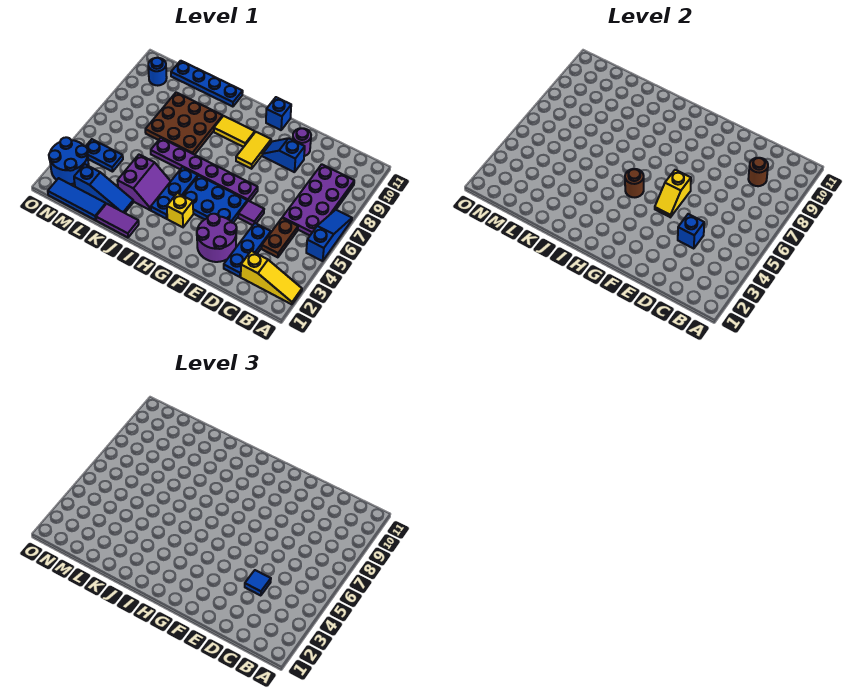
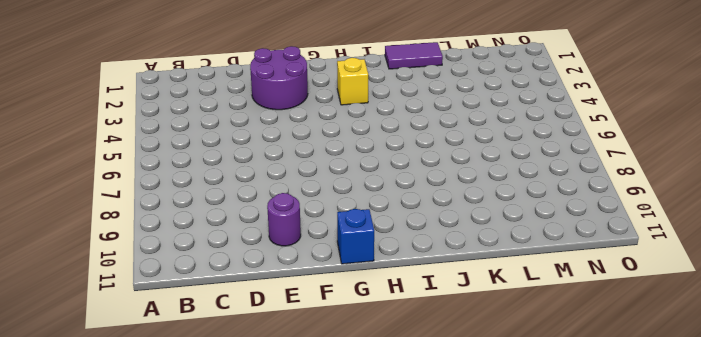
none -> yellow slope A2:C2 level 1 top C
none -> blue slope A5:A7 level 1 top 5
none -> purple plate B6:C9 level 1
none -> brown plate C4:C5 level 1

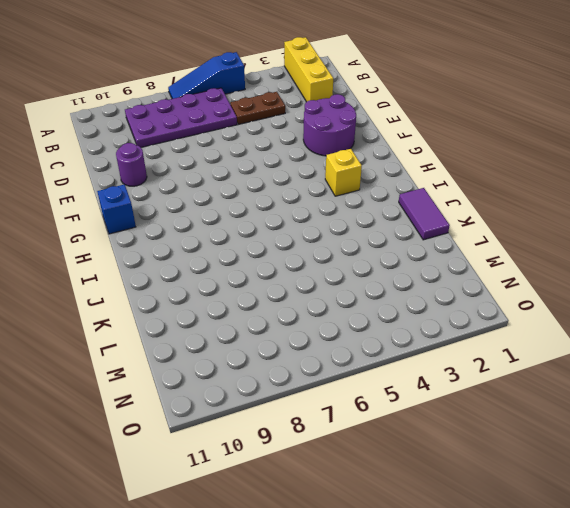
yellow brick A2:C2 level 1 -> yellow slope A2:C2 level 1 top C
none -> blue plate D2:D4 level 1
none -> purple tile E5 level 1
none -> blue slope E9:F9 level 1 top E
none -> blue plate F4:H5 level 1

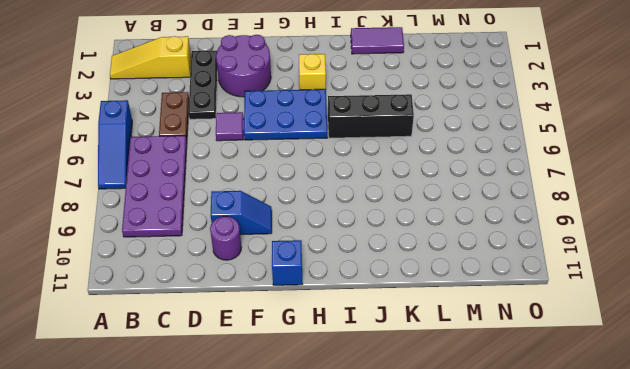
black plate D2:D4 level 1 -> blue plate D2:D4 level 1
black brick I5:K5 level 1 -> blue plate I3:I5 level 1
none -> purple plate F6:K6 level 1
none -> yellow tile G8:G9 level 1
none -> yellow tile H9:I9 level 1
none -> purple slope J3:K4 level 1 top K

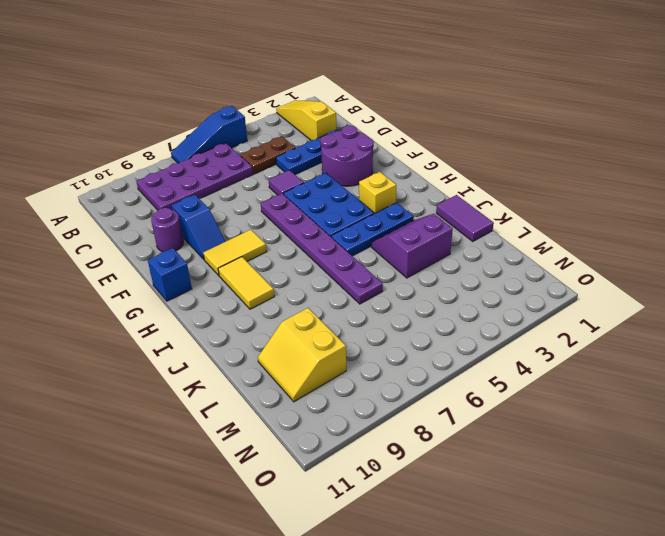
yellow slope L9:M10 level 1 top 9 -> brown plate J7:L9 level 1
none -> blue plate J11:M11 level 1
none -> blue slope K2:M2 level 1 top M
none -> blue tile L1:N1 level 1
none -> blue plate M4:N4 level 1

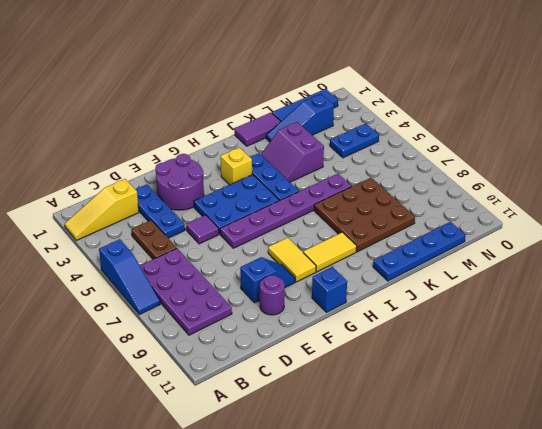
none -> blue round brick N2:O3 level 1
none -> blue round brick N10 level 1
none -> brown round brick C9 level 2
none -> blue brick D4 level 2

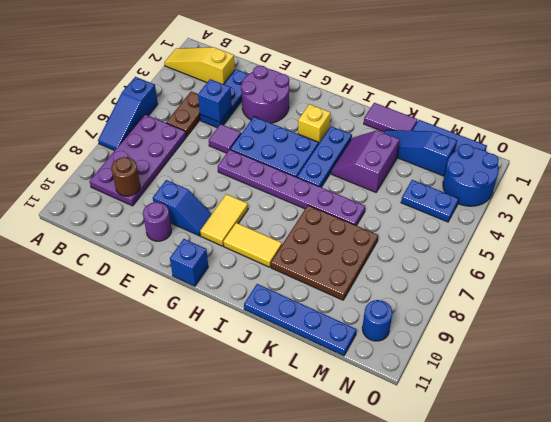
none -> yellow slope F5:F6 level 2 top 6
none -> brown round brick H5 level 2
none -> blue tile D4 level 3

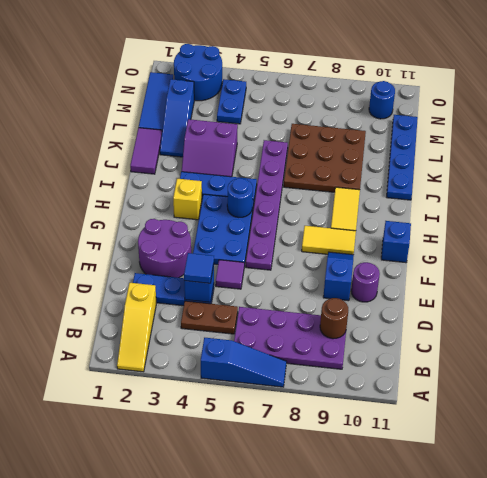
blue round brick H5 level 2 -> brown round brick H5 level 2
none -> yellow slope F5:F6 level 2 top 6

